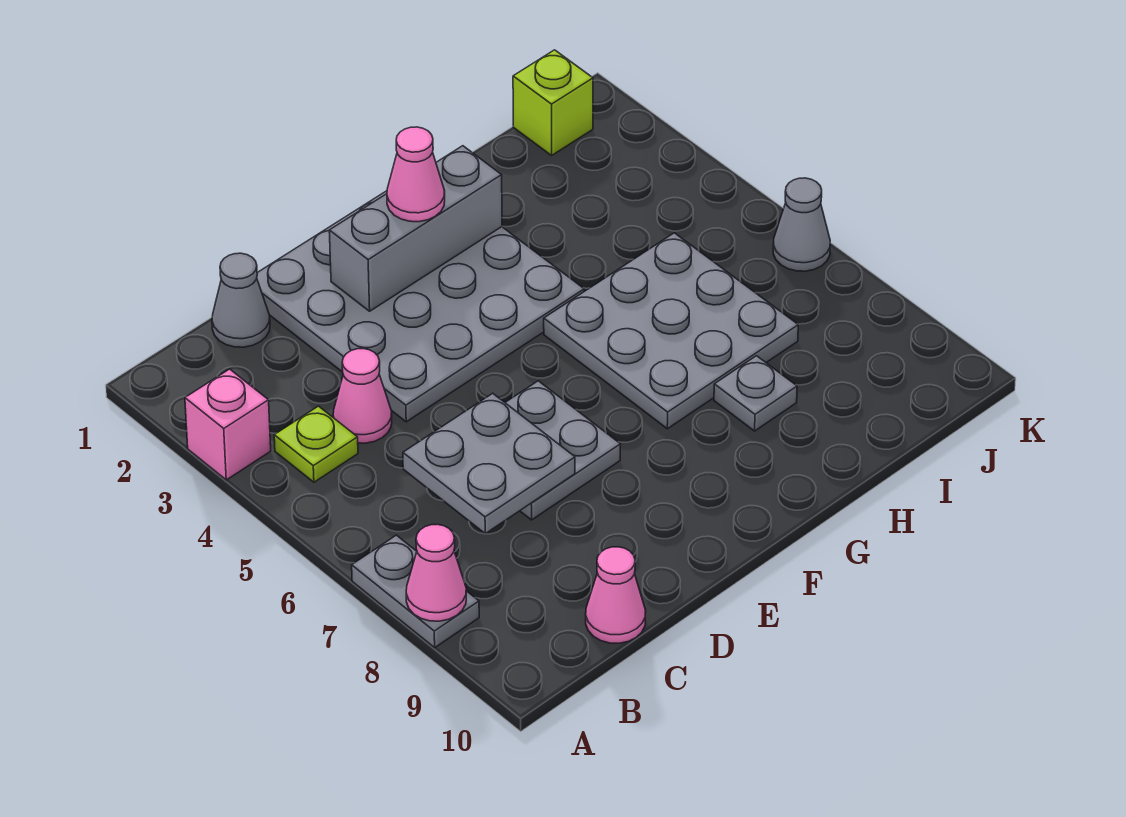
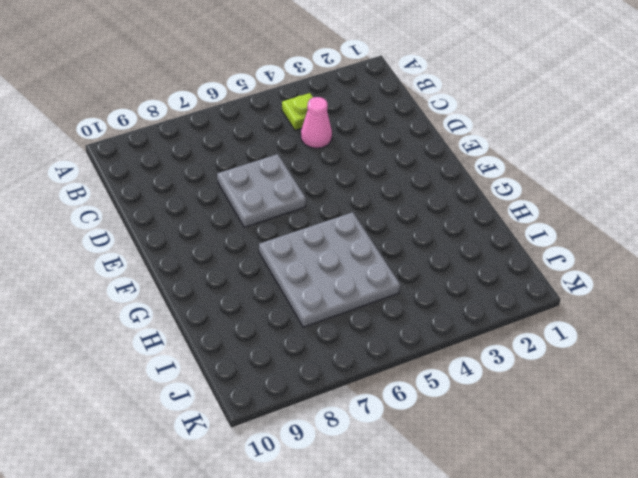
none -> pink brick A3 level 1
none -> grey plate A7:A8 level 1
none -> grey cone C1 level 1

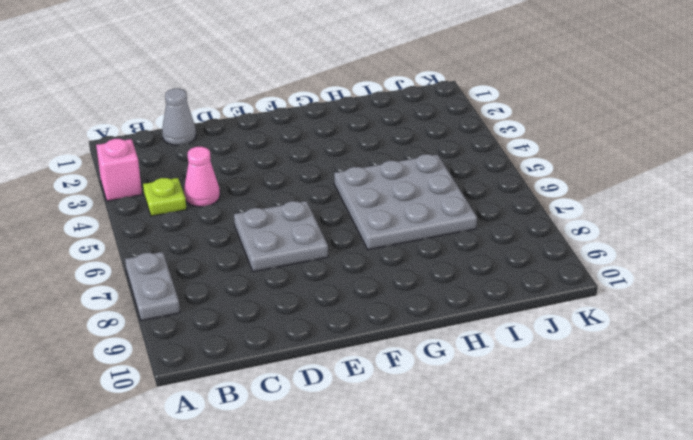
none -> pink cone C10 level 1
none -> grey plate D1:G4 level 1
none -> grey plate H8 level 1

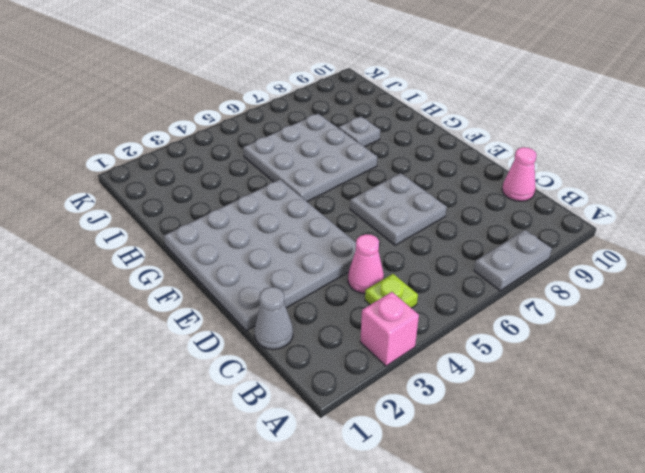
none -> lime brick J1 level 1
none -> grey cone K6 level 1
none -> pink cone A8 level 2

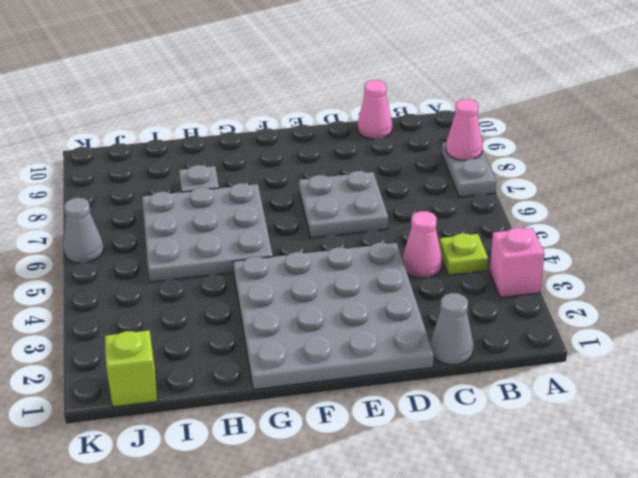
none -> grey plate C6:D7 level 2
none -> grey brick E2:G2 level 2
none -> pink cone F2 level 3

